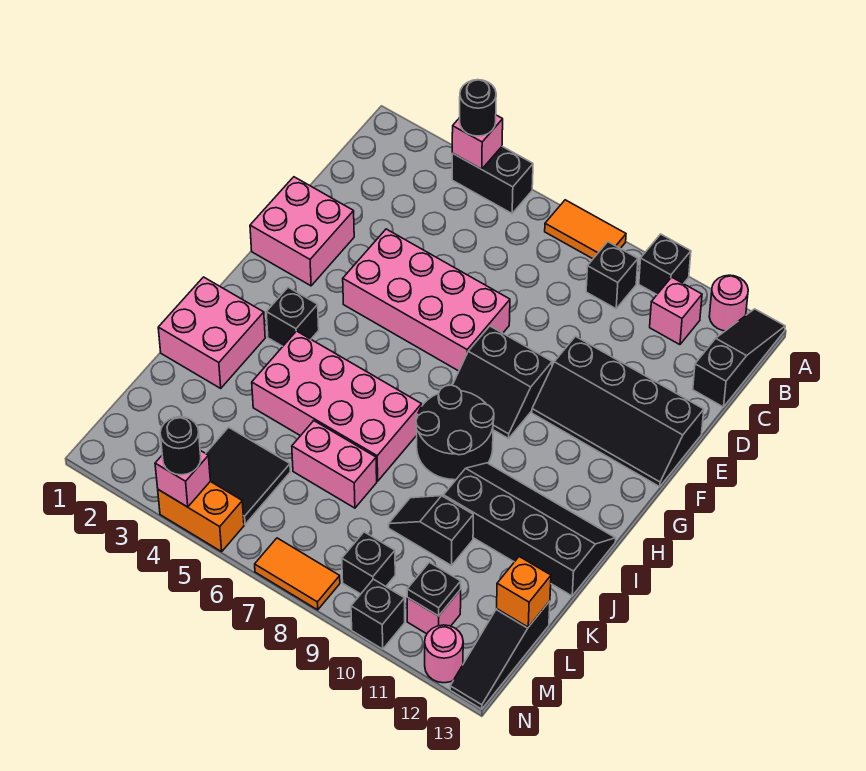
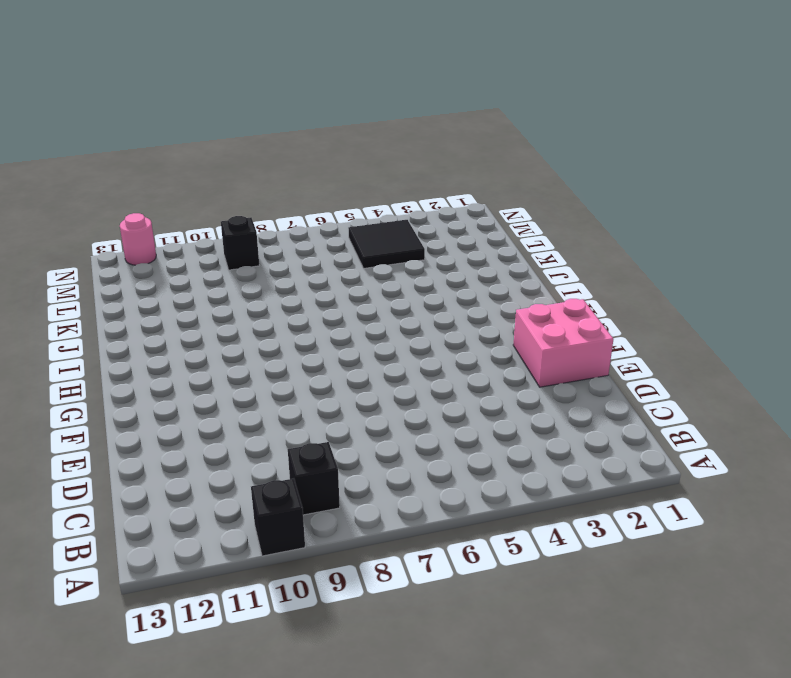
none -> black brick A4:A5 level 1
none -> orange tile A7:A8 level 1
none -> pink round brick A12 level 1
none -> black slope A13:C13 level 1 top C

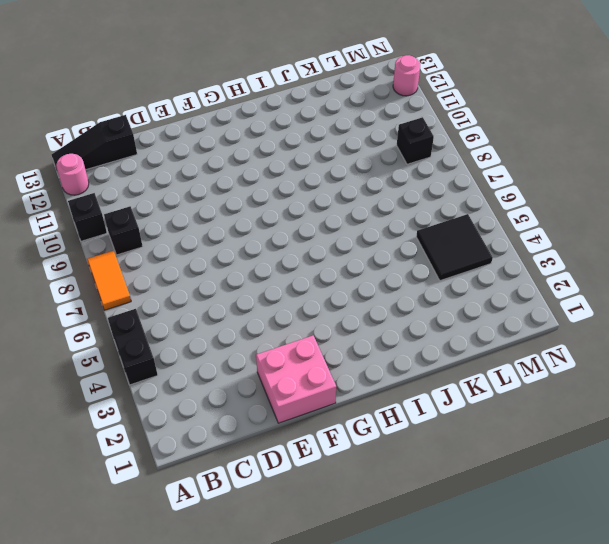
none -> pink brick B11 level 1
none -> pink brick E4:F7 level 1
none -> black slope E10:F13 level 1 top E
none -> black slope F8:G9 level 1 top F

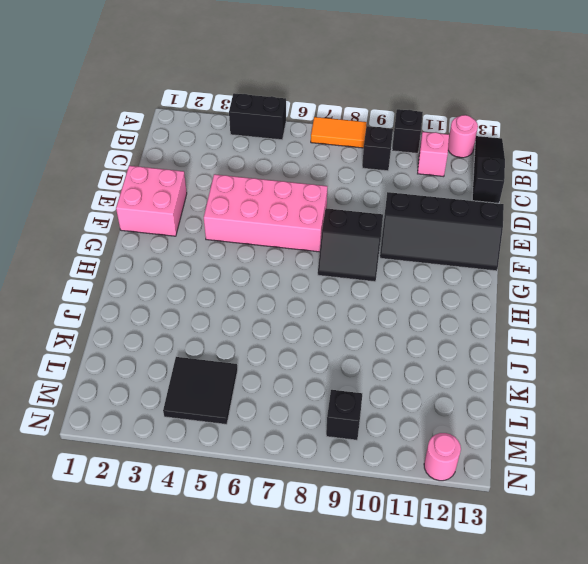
none -> black brick H3 level 1
none -> black round brick H8:I9 level 1
none -> pink brick I1:J2 level 1
none -> pink brick I4:J7 level 1

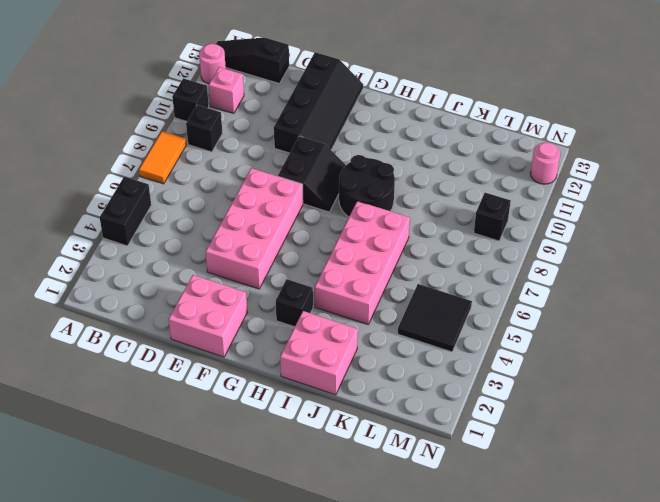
none -> black slope I10:J13 level 1 top J
none -> pink brick K6:K7 level 1
none -> black slope K9:K10 level 1 top 10
none -> black slope L13:N13 level 1 top L

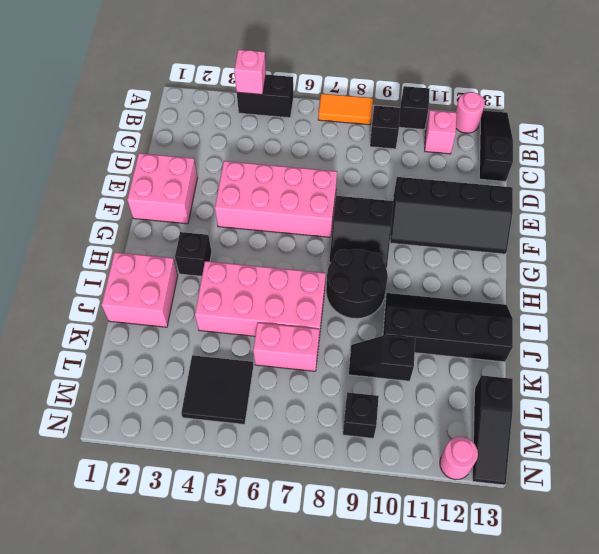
none -> pink brick M11 level 1
none -> orange brick N4:N5 level 1
none -> orange tile N7:N8 level 1
none -> black brick N10 level 1

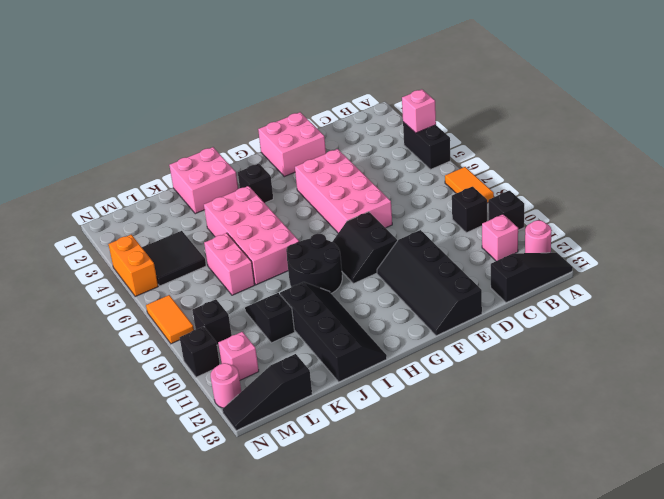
none -> orange brick L13 level 2
none -> black plate M11 level 2
none -> pink brick N4 level 2
none -> black round brick A4 level 3

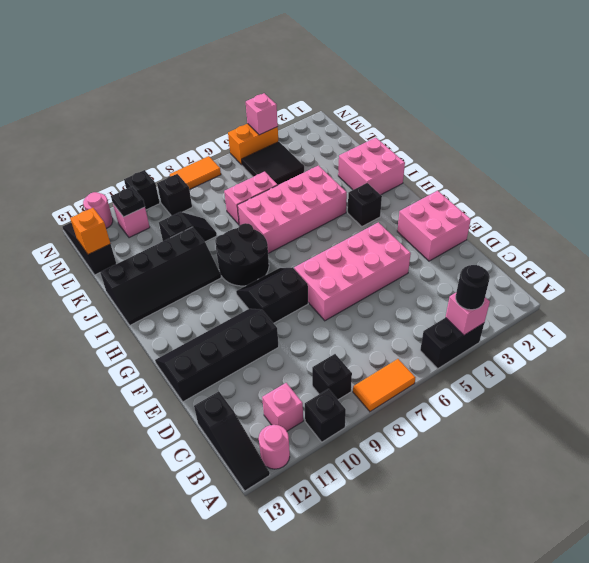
none -> black round brick N4 level 3

